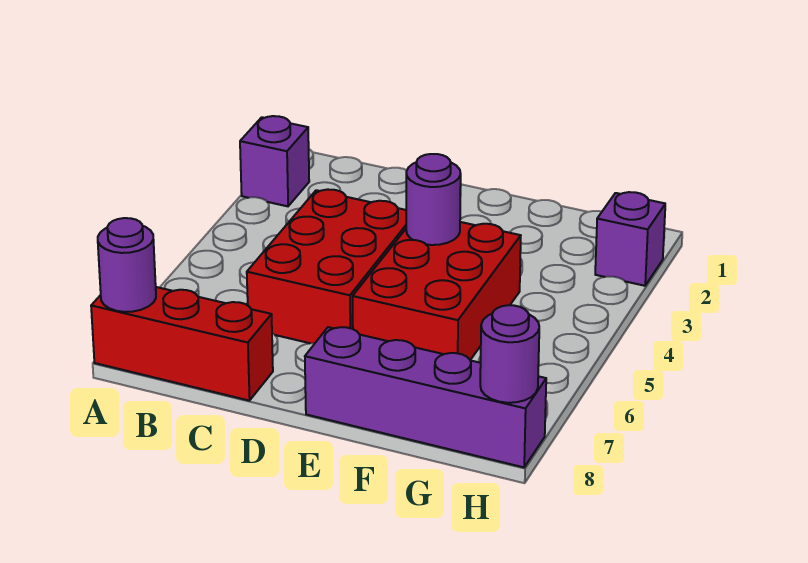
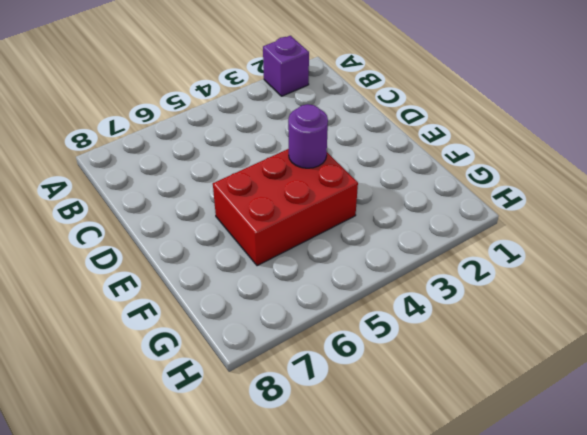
none -> red brick A8:C8 level 1
none -> red brick C4:D6 level 1

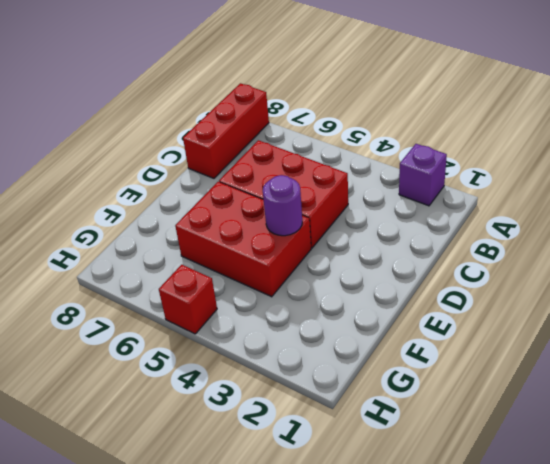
red brick H5 level 1 -> none
none -> purple brick E8:H8 level 1
none -> purple brick H2 level 1

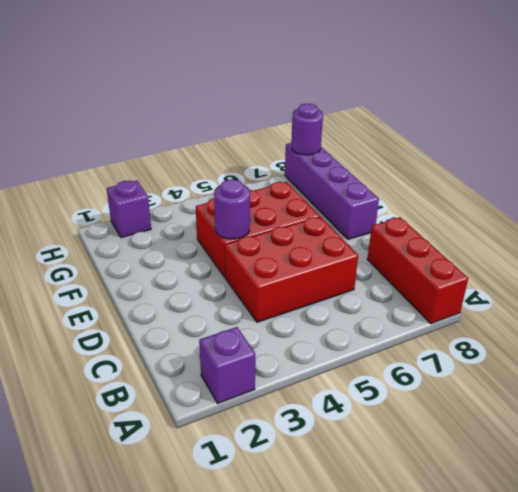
none -> purple round brick A8 level 2

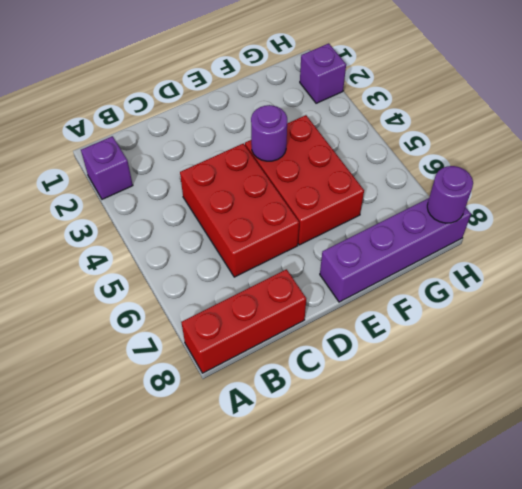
none -> purple round brick A8 level 2

